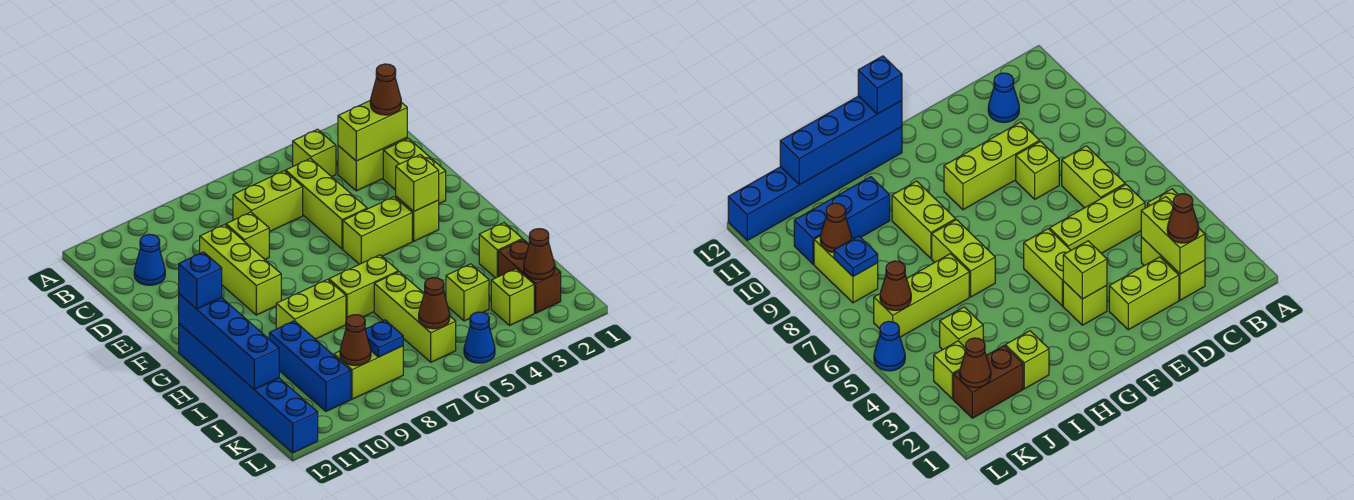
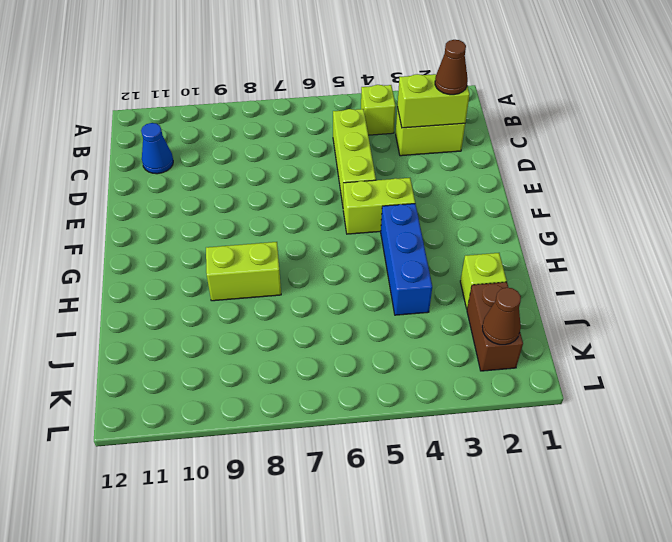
blue brick G4:I4 level 1 -> blue brick I10:K10 level 1
none -> lime brick C6:C7 level 1
none -> lime brick D2:E2 level 1
none -> lime brick D8 level 1
none -> lime brick D9:F9 level 1

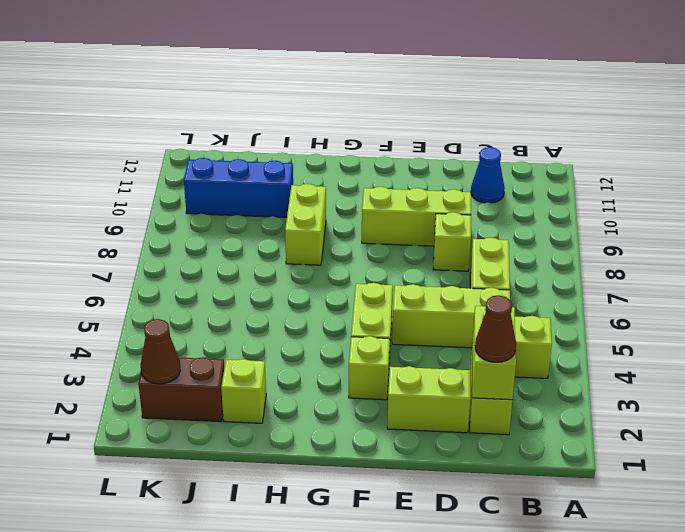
none -> blue brick G12:L12 level 1
none -> lime brick H6:H7 level 1
none -> lime brick I6:K6 level 1
none -> lime brick J4 level 1

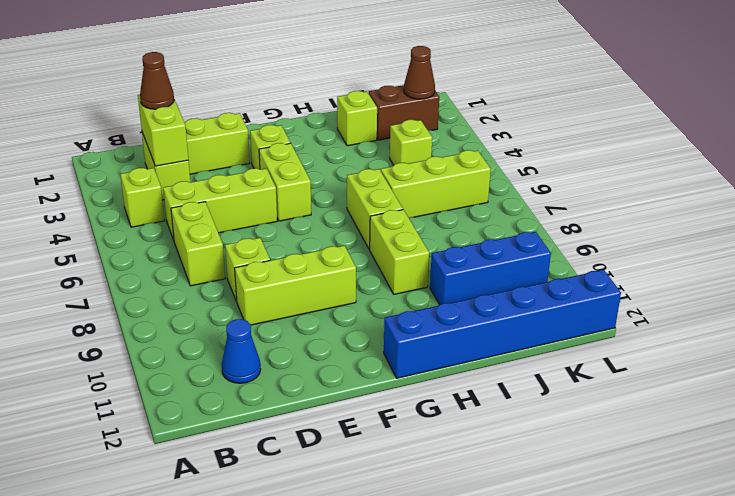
none -> lime brick K3 level 1
none -> lime brick K8:K9 level 1
none -> blue cone L5 level 1
none -> lime brick F3 level 2

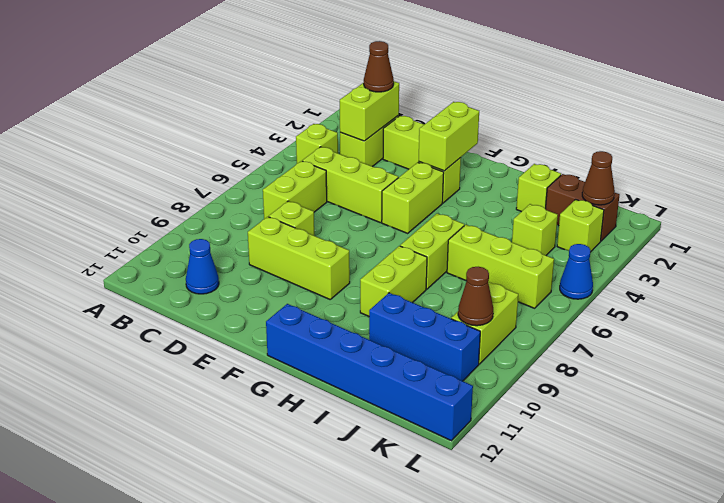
lime brick F2:F3 level 2 -> lime brick F3 level 2
none -> blue brick G12:J12 level 2
none -> brown cone K6 level 2
none -> blue plate K8 level 2
none -> blue brick G12 level 3

